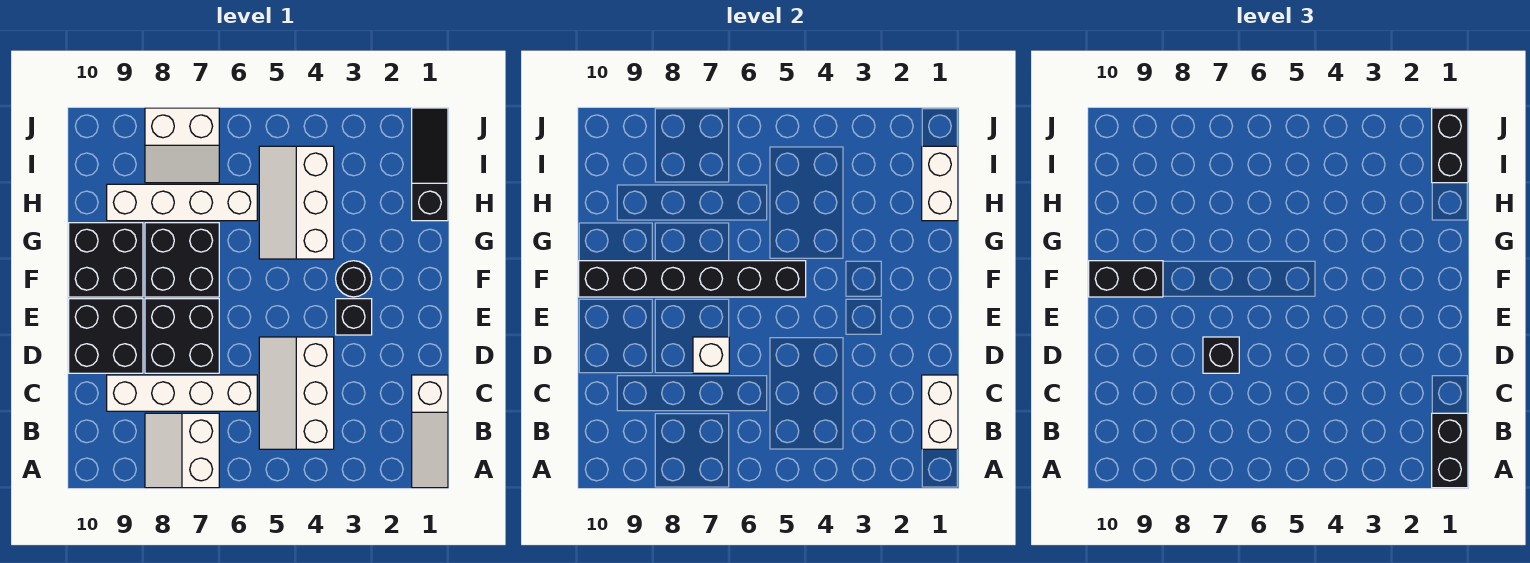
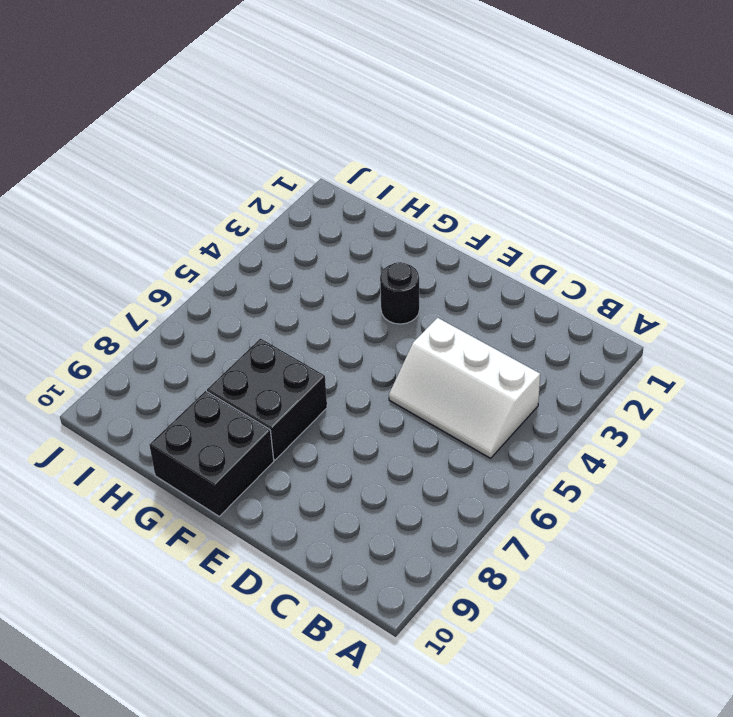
none -> white slope A1:C1 level 1 top C
none -> white slope A7:B8 level 1 top 7
none -> white brick C6:C9 level 1

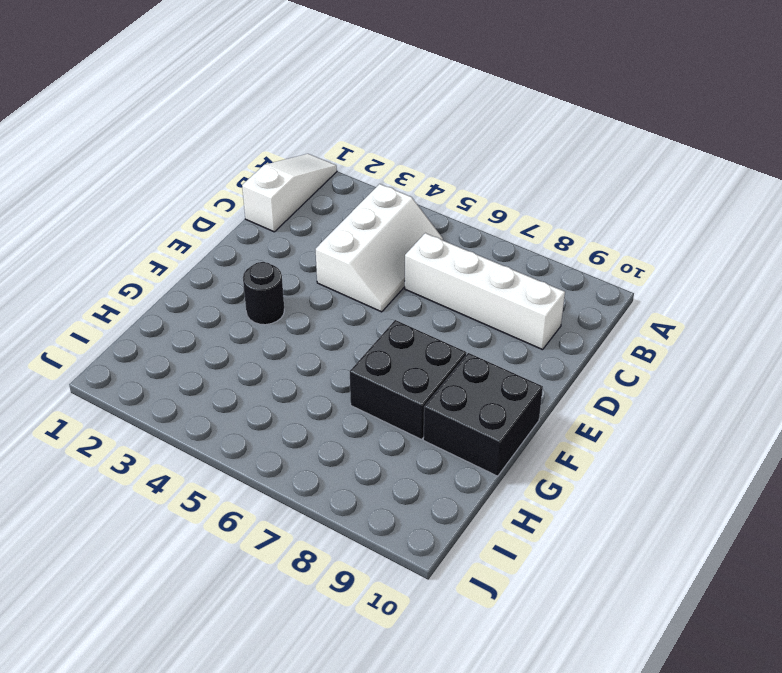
none -> white slope A7:B8 level 1 top 7
none -> black brick D7:E8 level 1
none -> black brick D9:E10 level 1

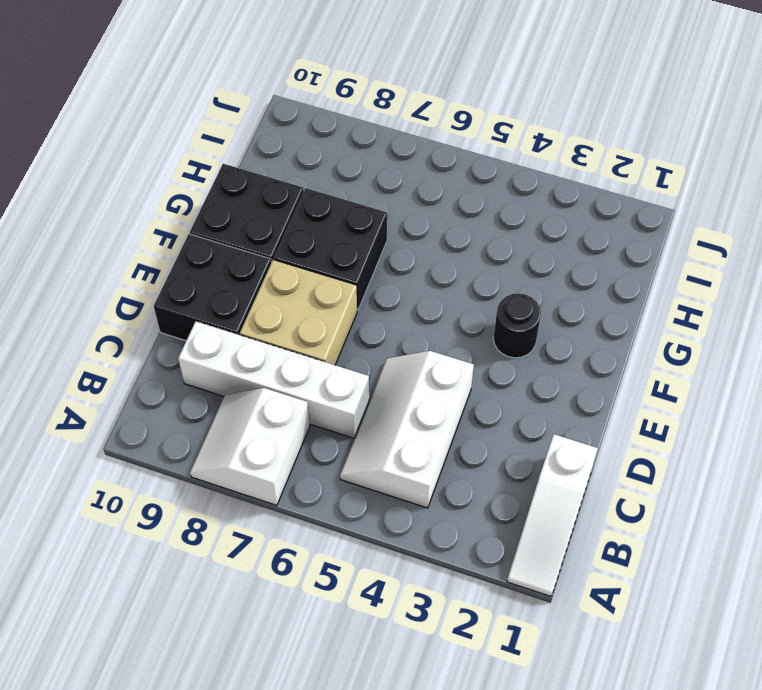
tan brick D7:E8 level 1 -> black brick D7:E8 level 1
none -> black brick E3 level 1
none -> white slope G4:I5 level 1 top 4
none -> black slope H1:J1 level 1 top H

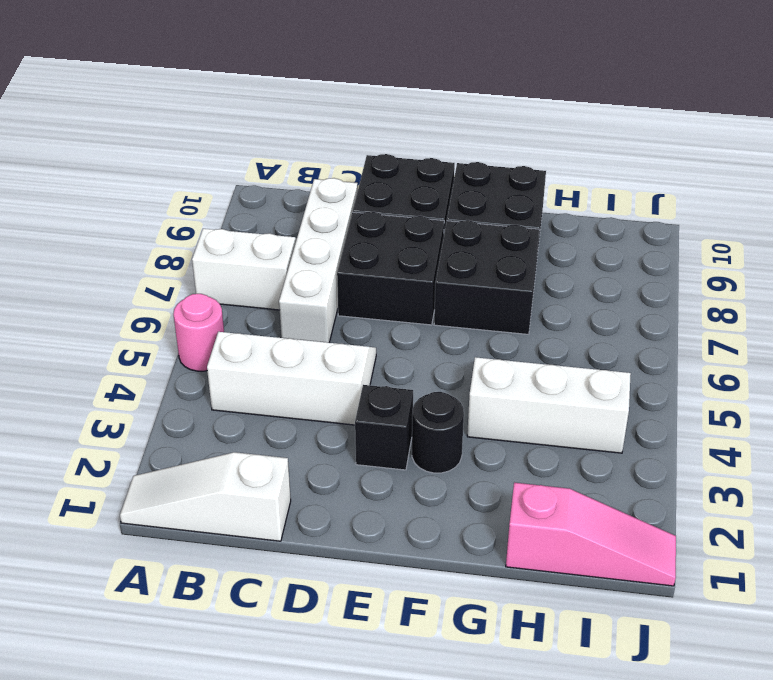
pink round brick A5 level 1 -> none
pink slope H1:J1 level 1 top H -> black slope H1:J1 level 1 top H
none -> white brick H6:H9 level 1
none -> white slope I7:J8 level 1 top J
none -> white brick B1:C1 level 2

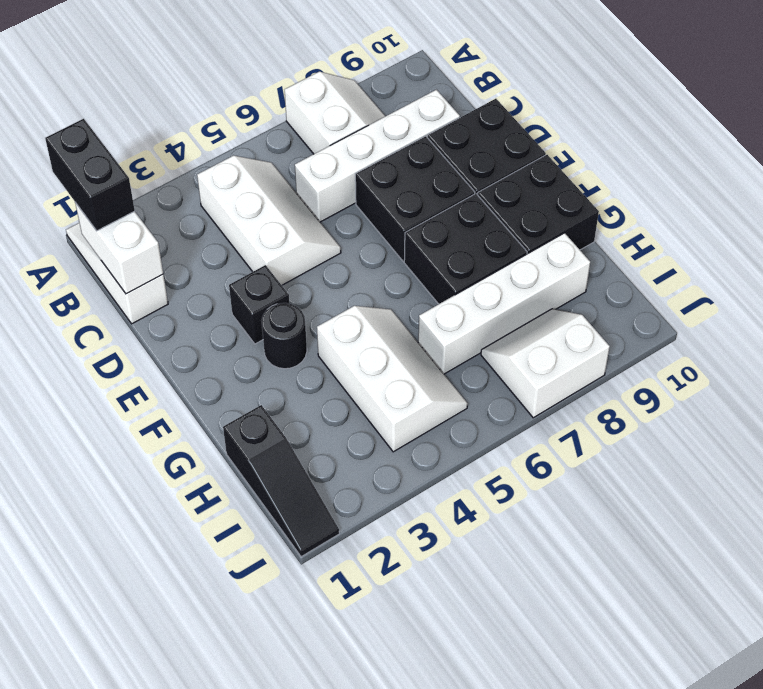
none -> white brick D7 level 2
none -> black brick F5:F10 level 2
none -> white brick H1:I1 level 2

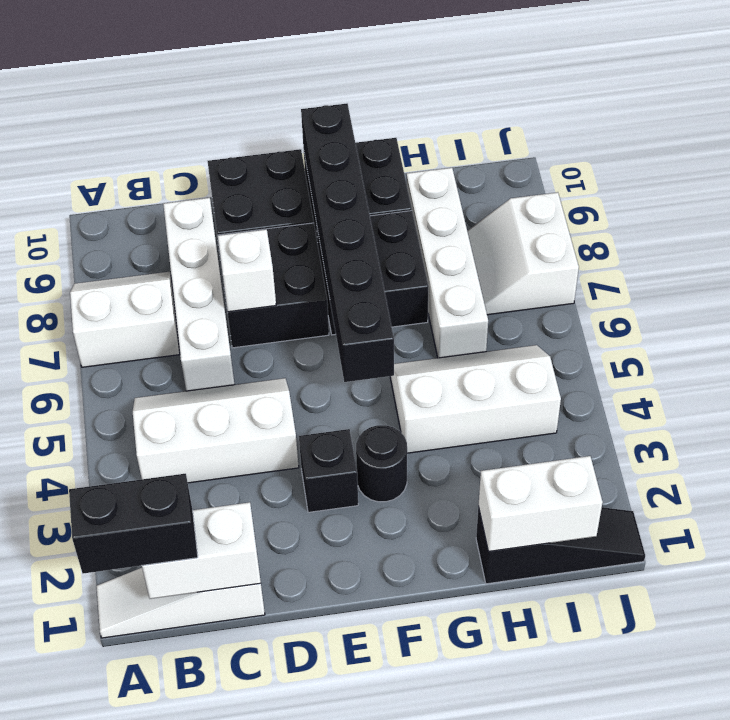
none -> black brick D7 level 3
none -> black brick F9:F10 level 3
none -> black brick I1:J1 level 3

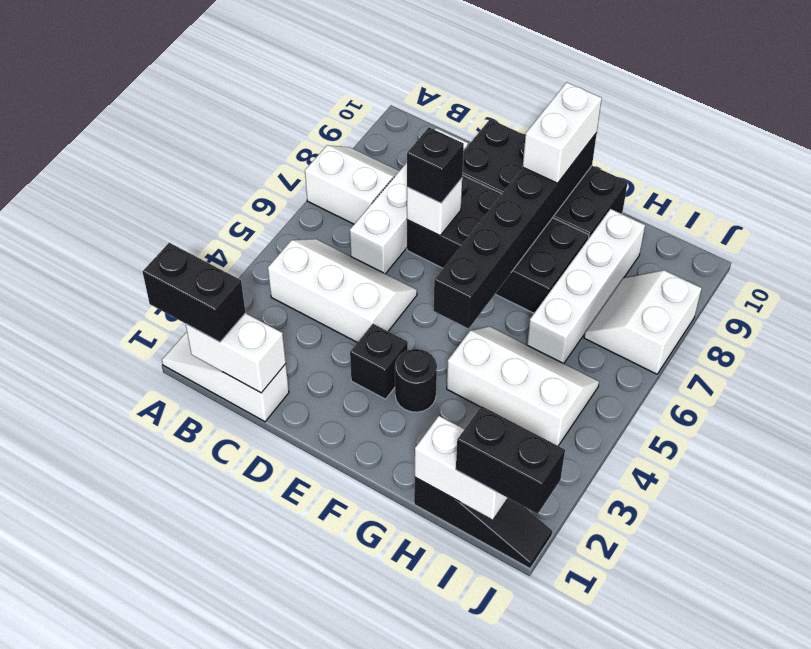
white brick F9:F10 level 3 -> black brick F9:F10 level 3

